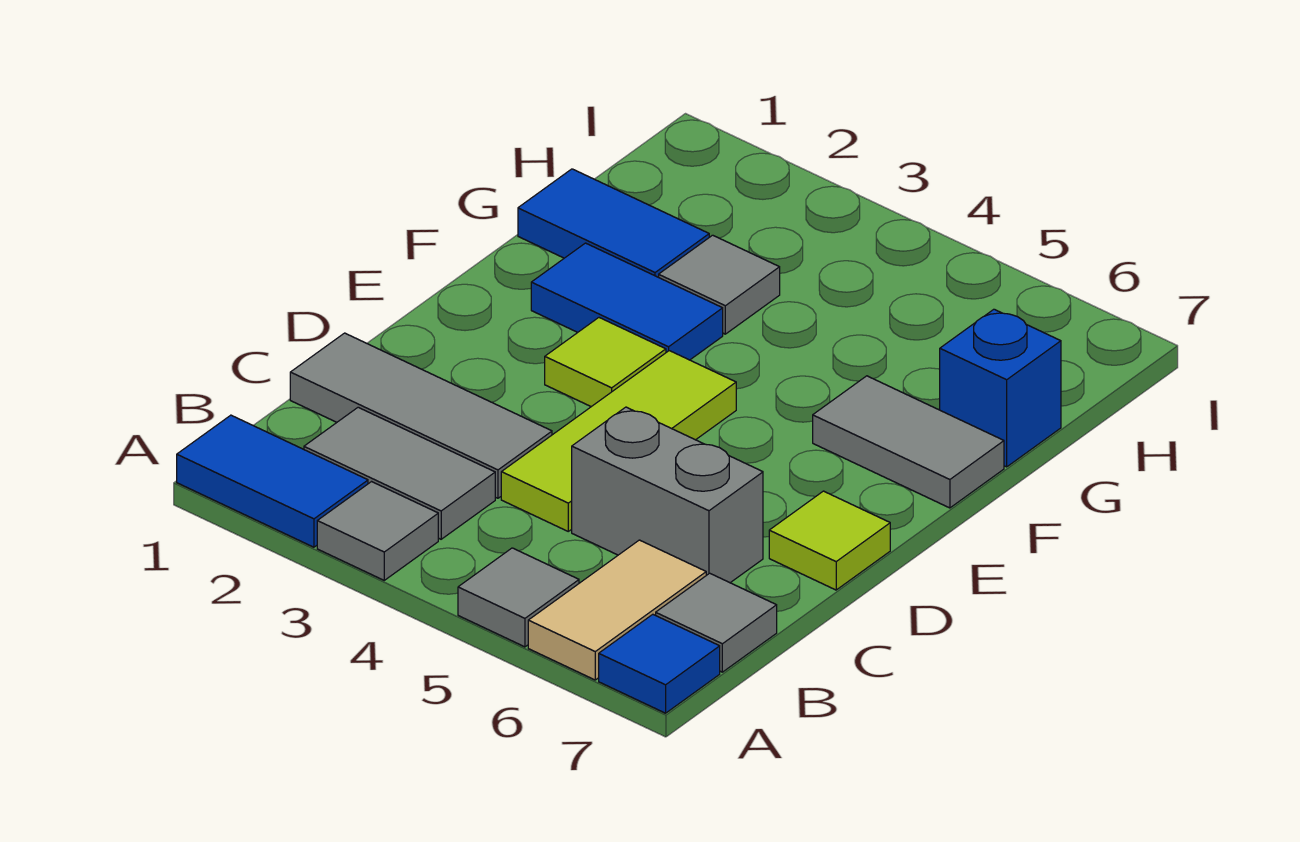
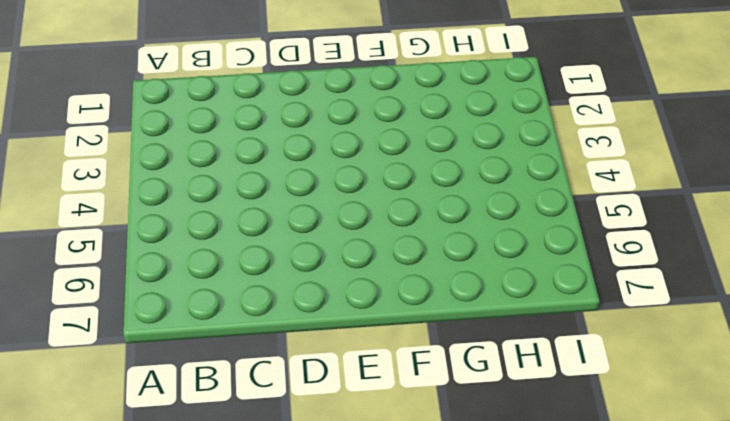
none -> blue tile A1:A2 level 1
none -> grey tile A3 level 1
none -> grey tile A5 level 1

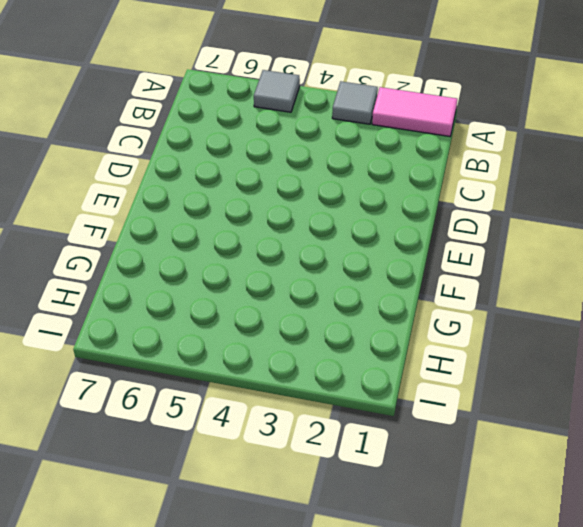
pink tile A1:A2 level 1 -> blue tile A1:A2 level 1
none -> tan tile A6:B6 level 1
none -> blue tile A7 level 1
none -> grey tile B2:B3 level 1

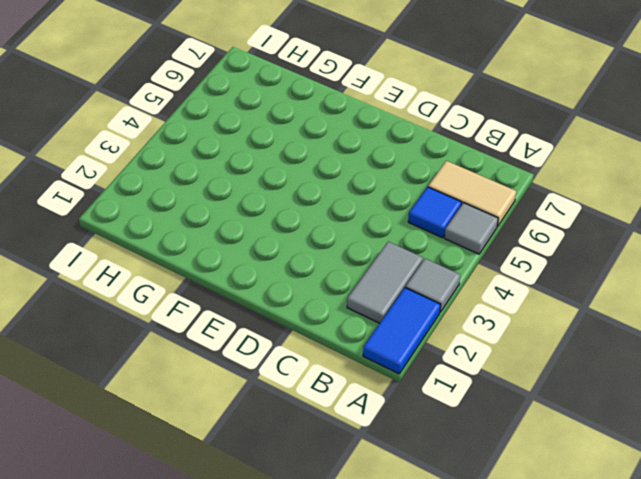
blue tile B5 level 1 -> blue tile A7 level 1
none -> grey tile B7 level 1
none -> grey tile C1:C3 level 1
none -> lime tile C4:E4 level 1

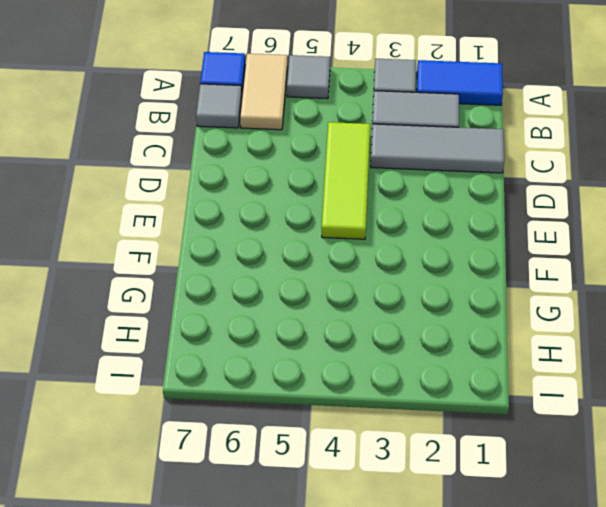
none -> grey brick C5:C6 level 1
none -> lime tile D7 level 1
none -> lime tile E3 level 1

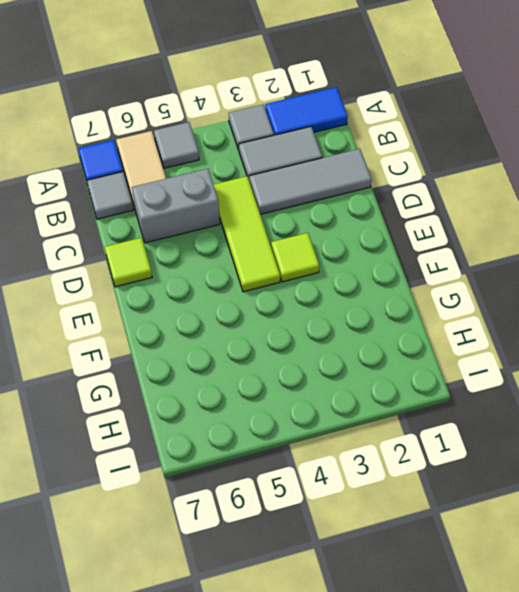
none -> blue tile F2:F3 level 1
none -> grey tile F6:F7 level 1
none -> blue tile G1:G2 level 1

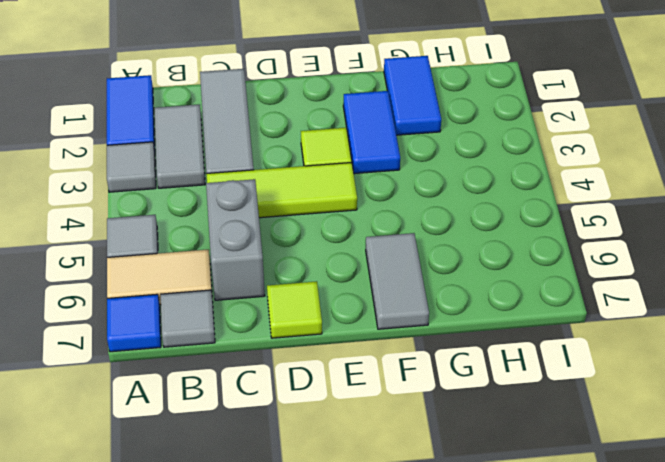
none -> grey tile G3 level 1
none -> blue brick G7 level 1

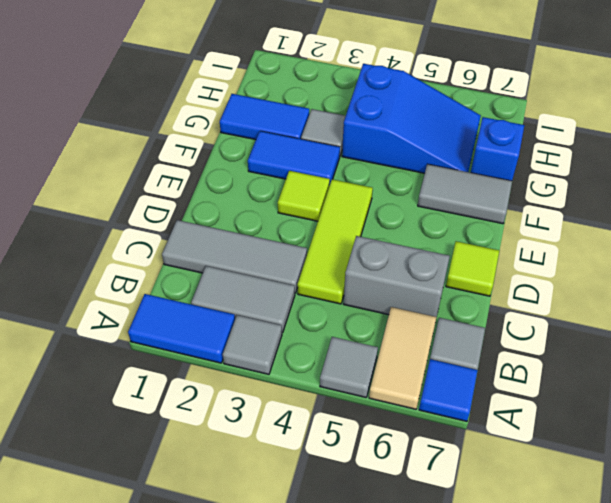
blue slope G4:H6 level 1 top 4 -> none

